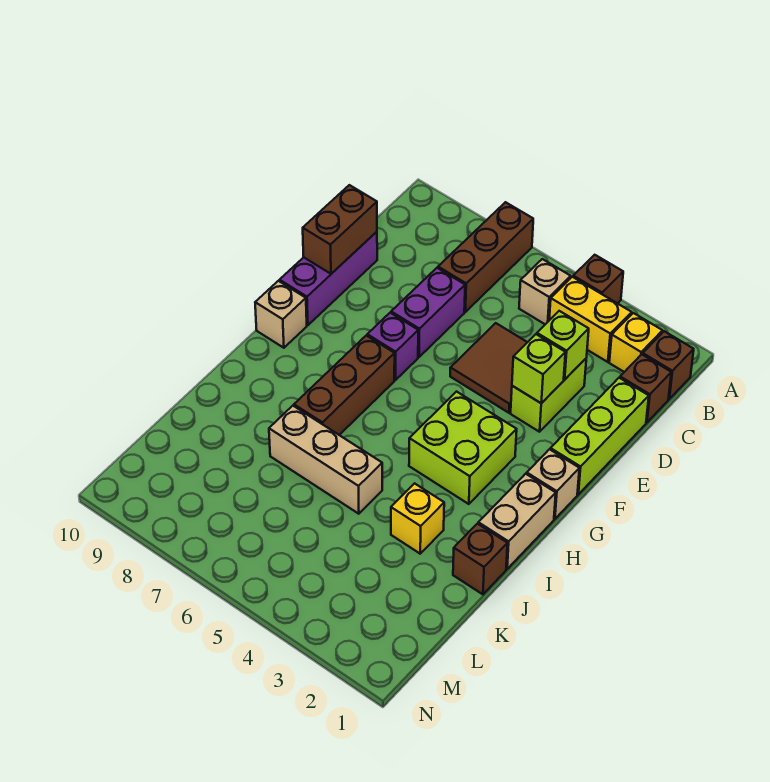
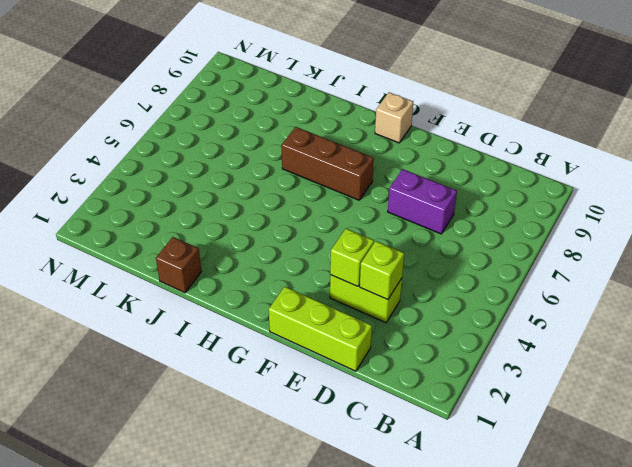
none -> brown brick A4 level 1
none -> brown brick A7:C7 level 1
none -> brown brick B1 level 1

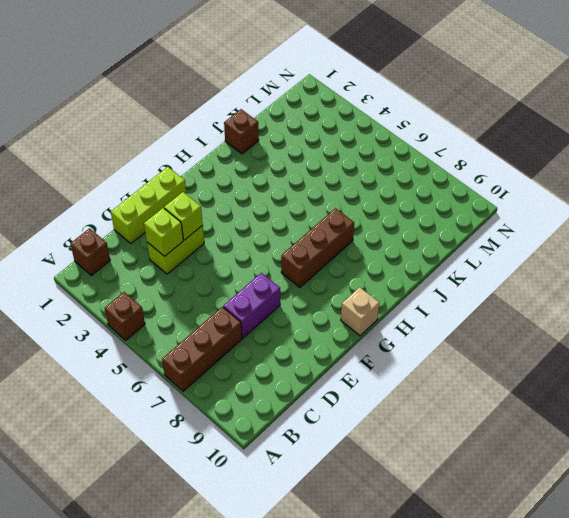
none -> yellow brick B2 level 1
none -> yellow brick B3:B4 level 1
none -> tan brick B5 level 1

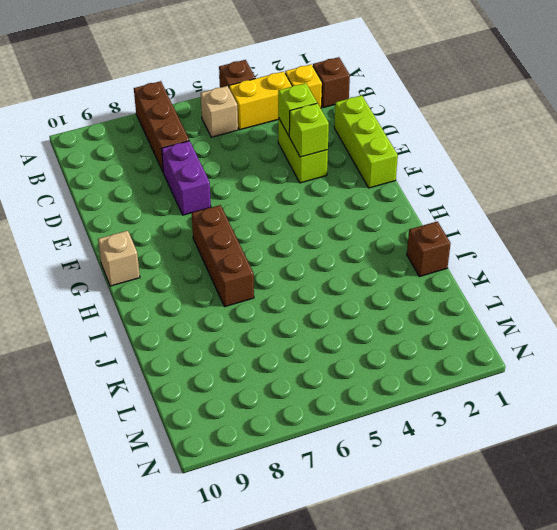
none -> brown brick C1 level 1
none -> brown tile D4:E5 level 1
none -> purple brick D10:F10 level 1

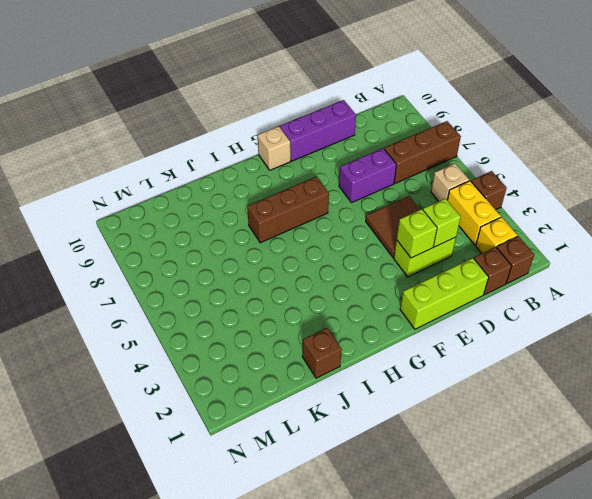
none -> purple brick F7 level 1
none -> tan brick G1 level 1
none -> lime brick G3:H4 level 1

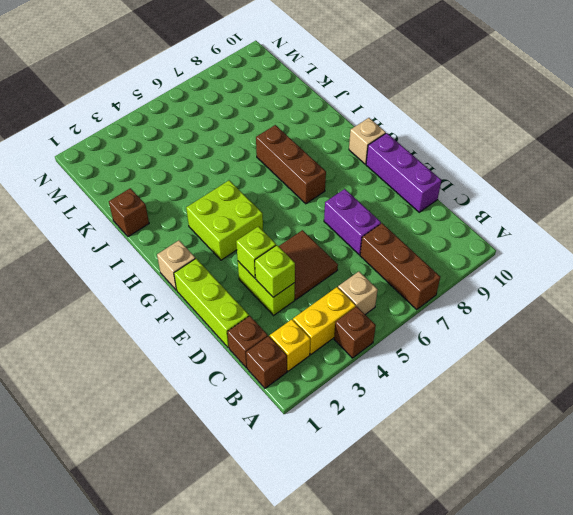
none -> purple brick F7 level 1
none -> tan brick H1:I1 level 1
none -> yellow brick J3 level 1

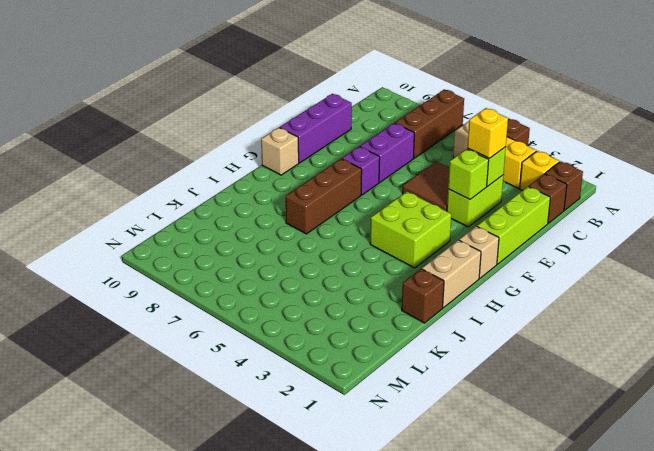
yellow brick D3 level 3 -> yellow brick J3 level 1
none -> tan brick J5:J7 level 1
none -> brown brick D10:E10 level 2

